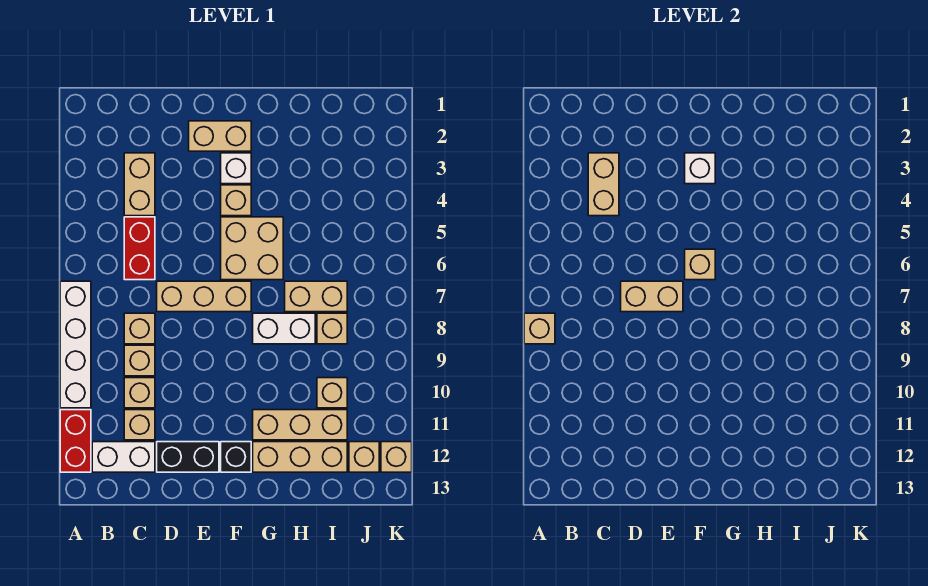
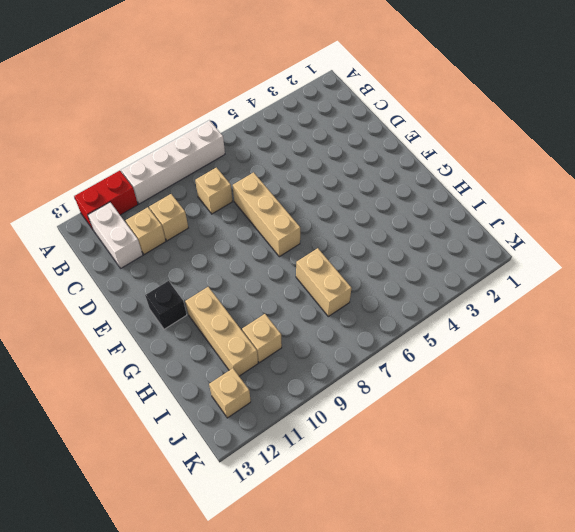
none -> tan brick C3:C4 level 1
none -> red brick C5:C6 level 1
none -> tan brick C9 level 1

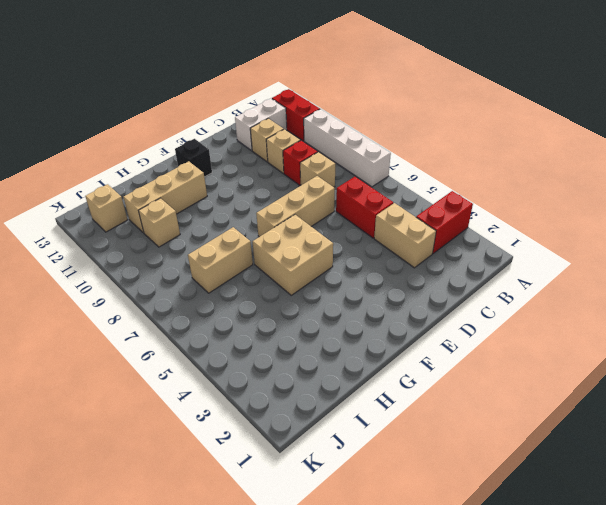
red brick A3:B3 level 1 -> none
red brick C9 level 1 -> tan brick C9 level 1
none -> black brick D12:E12 level 1
none -> tan brick E2:F2 level 1
none -> white brick F3 level 1

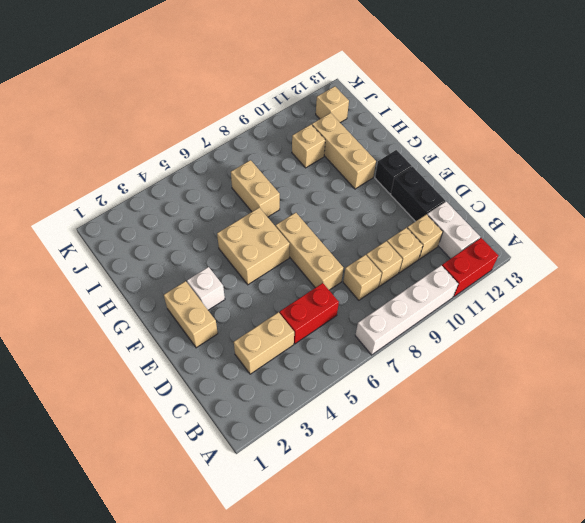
none -> tan brick F4 level 1
none -> white brick G8:H8 level 1
none -> tan brick G12:I12 level 1

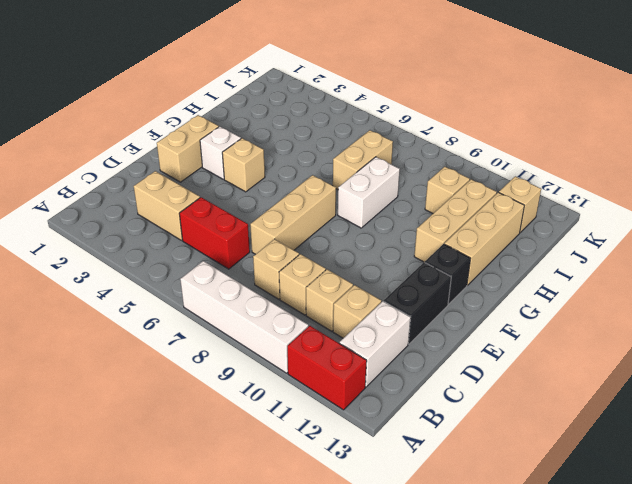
none -> tan brick F5:G6 level 1
none -> tan brick I8 level 1
none -> tan brick K12 level 1

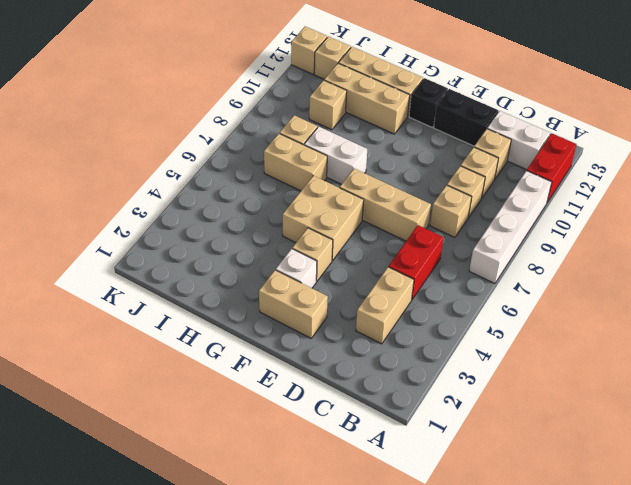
none -> tan brick A8 level 2
none -> tan brick C3:C4 level 2
none -> tan brick D7:E7 level 2

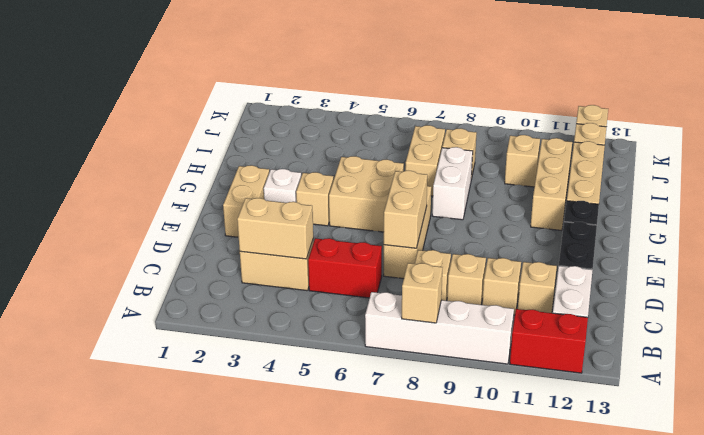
none -> white brick F3 level 2
none -> tan brick F6 level 2

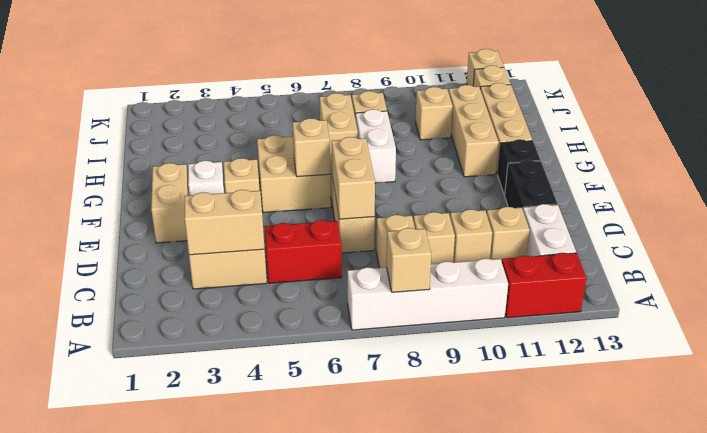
none -> white brick F3 level 2

